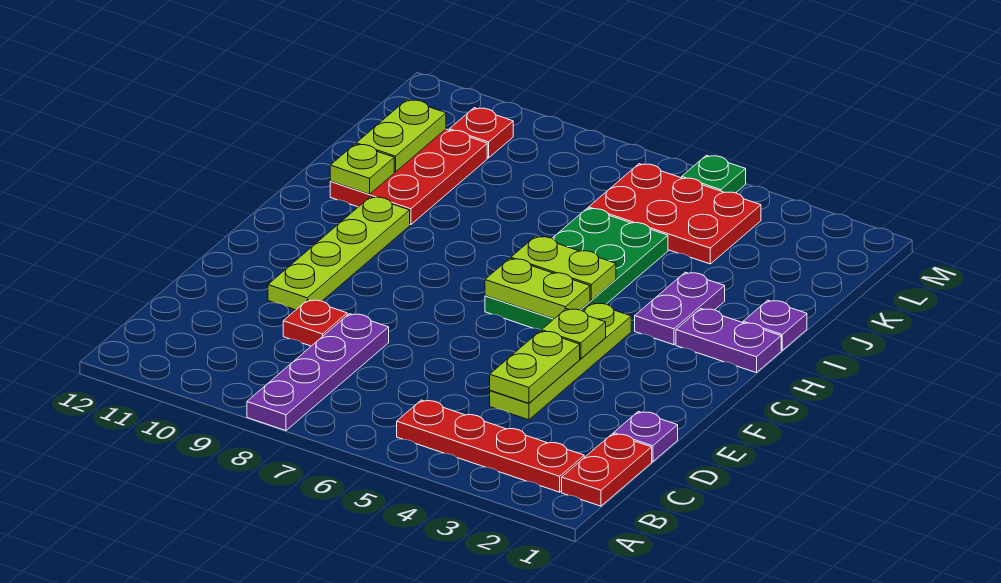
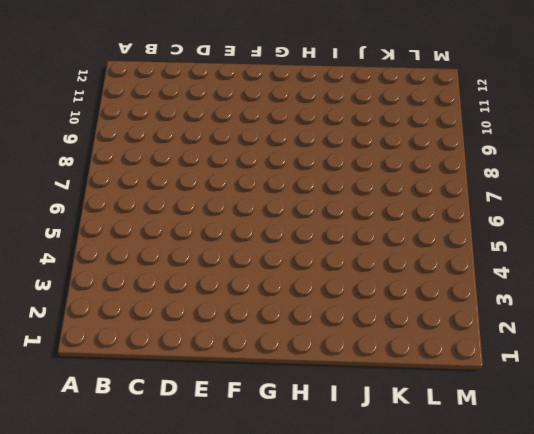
none -> purple plate A8:D8 level 1
none -> red plate B1:C1 level 1
none -> red plate B2:B5 level 1

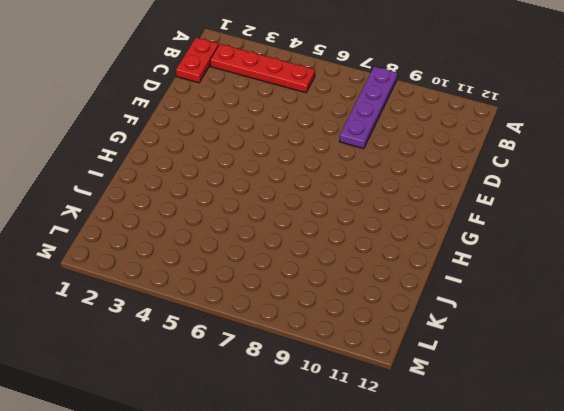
none -> purple plate D1 level 1
none -> lime plate D4:G4 level 1
none -> red plate D9 level 1

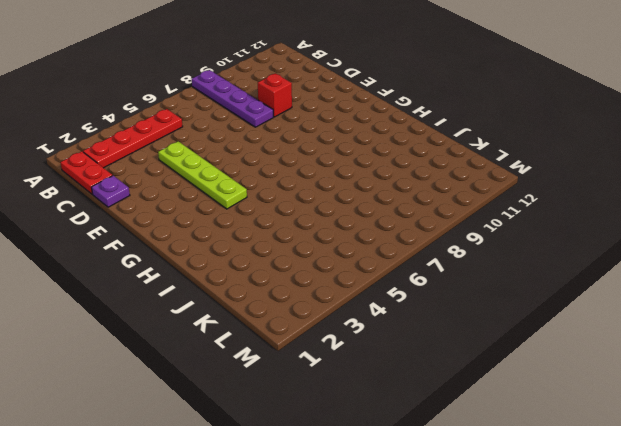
red brick D9 level 1 -> red plate D9 level 1
none -> lime plate E10:H10 level 1
none -> green plate G5:J6 level 1
none -> purple plate H1:H2 level 1

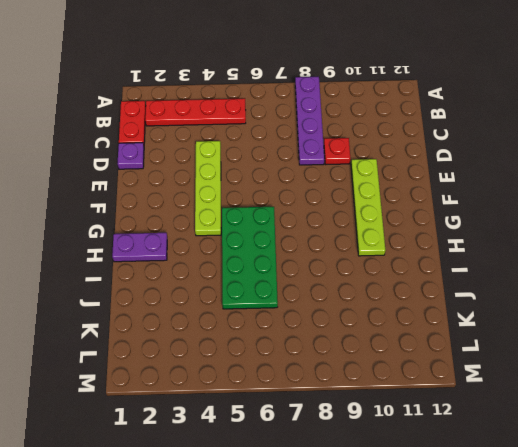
none -> purple plate H3:I3 level 1
none -> purple plate I1 level 1
none -> red plate I10:K11 level 1

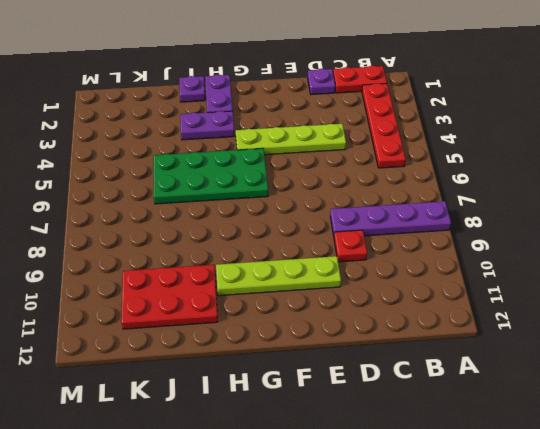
none -> red plate K4:L6 level 1
none -> red plate L10 level 1
none -> green plate M5 level 1

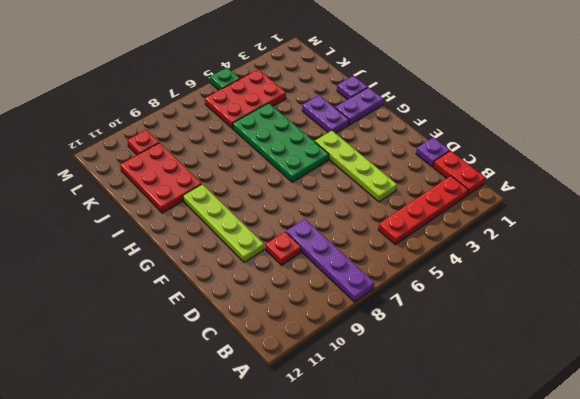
none -> lime plate D4:E4 level 2
none -> lime plate F4 level 2
none -> lime plate G5:G6 level 2

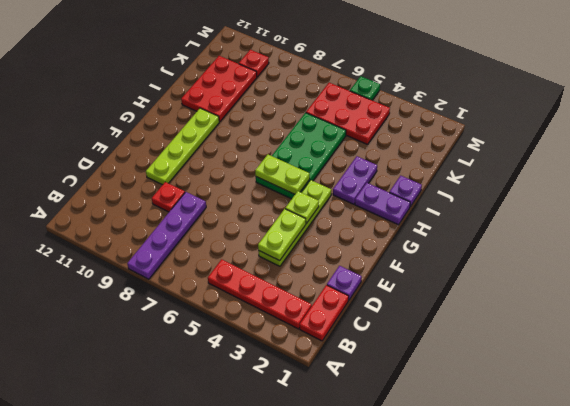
none -> lime plate H5:H6 level 2
none -> lime plate I11 level 2
none -> lime plate J11:K11 level 2

